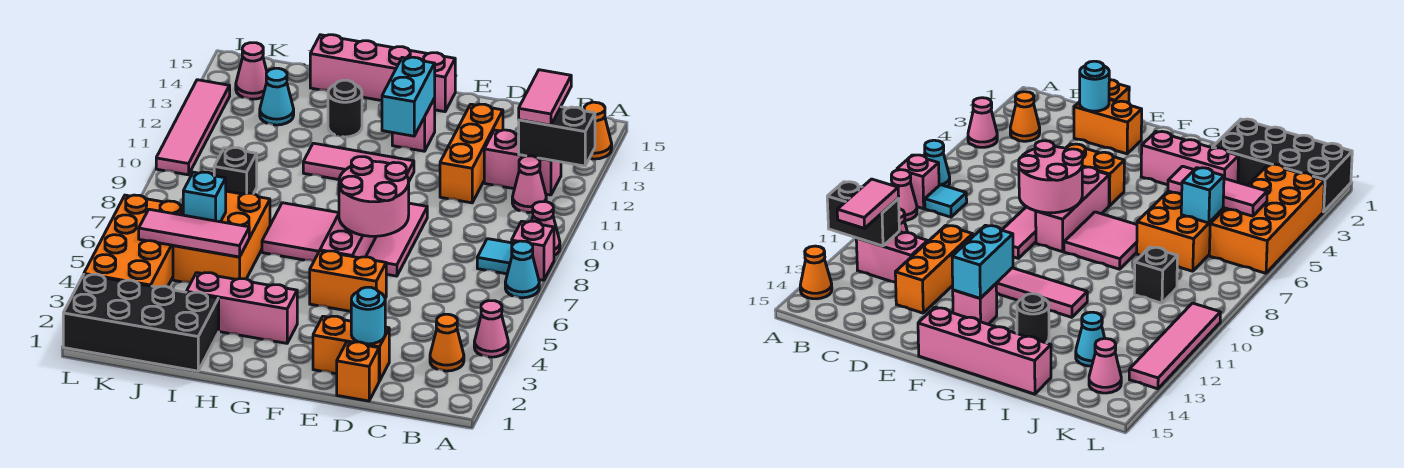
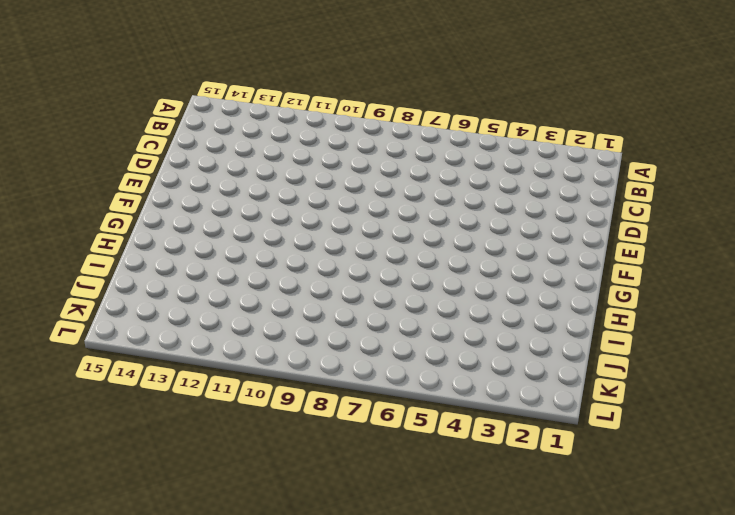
none -> pink cone A4 level 1
none -> cyan cone A7 level 1
none -> pink brick A8 level 1
none -> pink cone A9 level 1

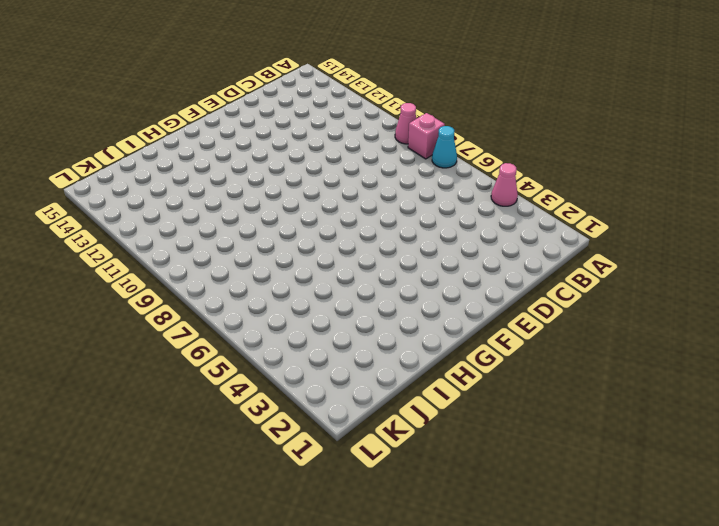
none -> orange cone A14 level 1
none -> orange cone B3 level 1
none -> cyan tile B8 level 1
none -> pink cone B11 level 1

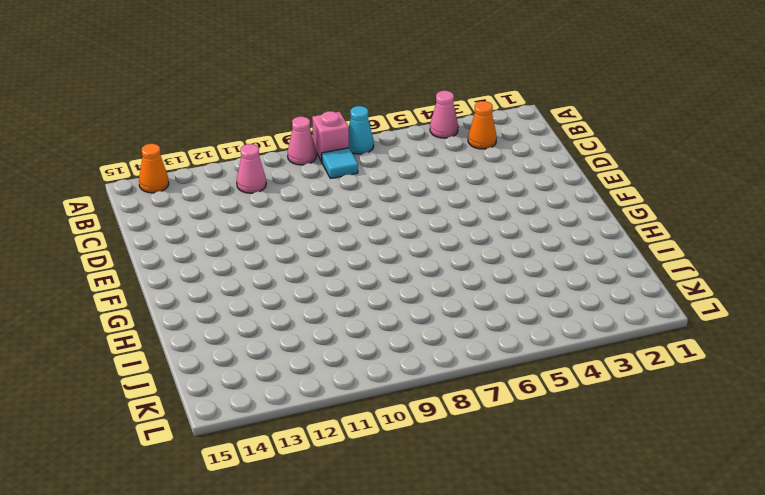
none -> pink brick B12:C12 level 1
none -> orange brick D1 level 1
none -> orange brick D2:E2 level 1
none -> orange brick D11:D13 level 1

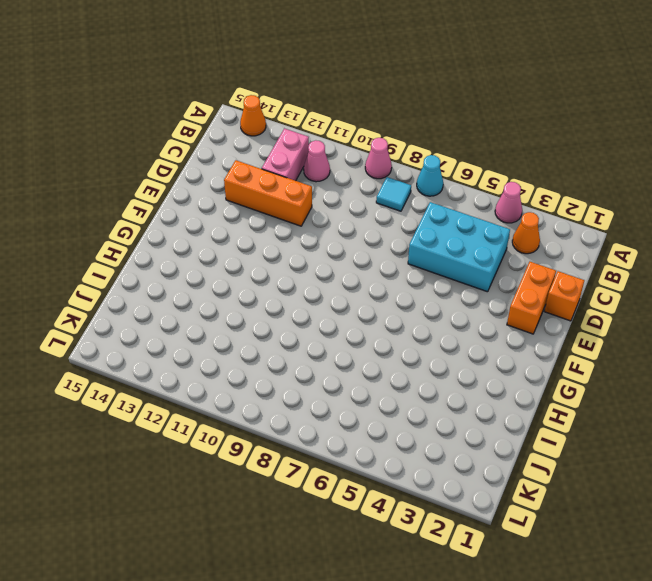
cyan brick C4:D6 level 1 -> none
none -> pink brick A8 level 1
none -> orange brick E5:F5 level 1
none -> pink tile E7:E9 level 1
none -> pink brick F6:F8 level 1

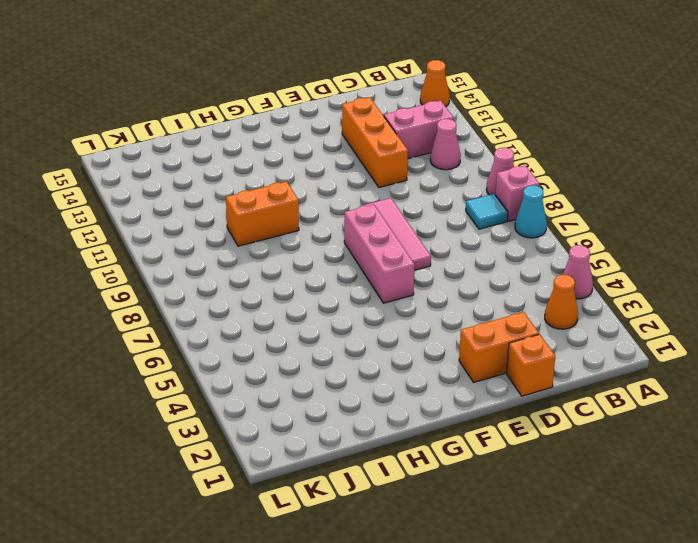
orange brick H10:I10 level 1 -> orange brick E5:F5 level 1
none -> pink tile F11:H11 level 1
none -> pink brick F13 level 1
none -> pink brick F15:I15 level 1
none -> pink brick G3:I3 level 1

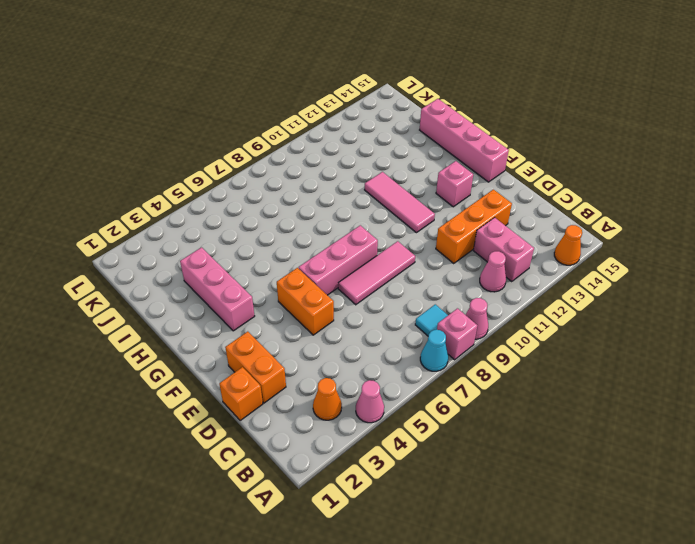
none -> pink tile G7:H8 level 1
none -> black round brick H13 level 1
none -> black brick I1:L2 level 1
none -> orange brick I5:J7 level 1

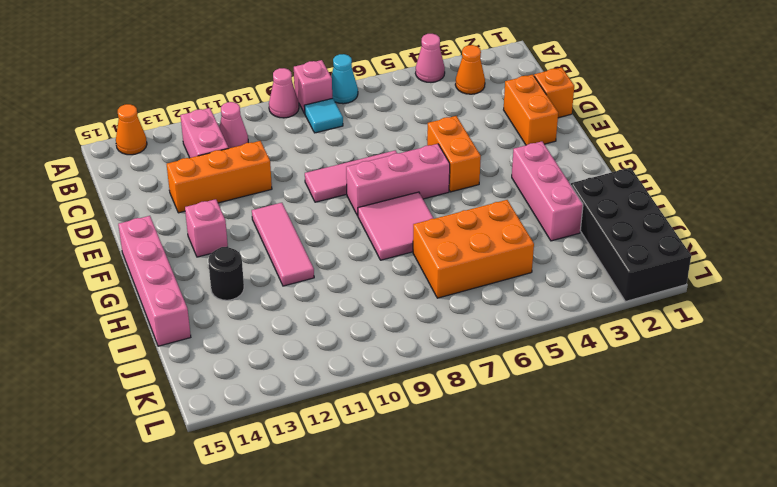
none -> black brick J9 level 1
none -> cyan cone J13 level 1
none -> orange brick K3:L6 level 1
none -> pink cone K14 level 1

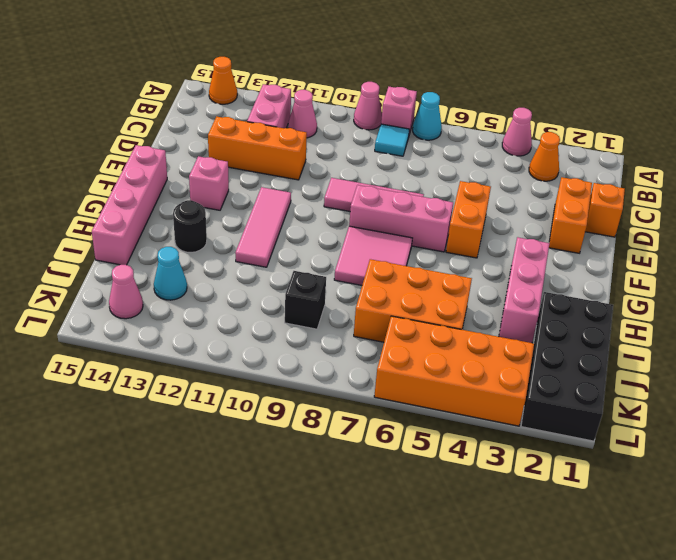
none -> pink tile L10:L13 level 1
none -> black brick A12:B12 level 2
none -> cyan round brick D2 level 2
none -> pink round brick E7:F8 level 2

